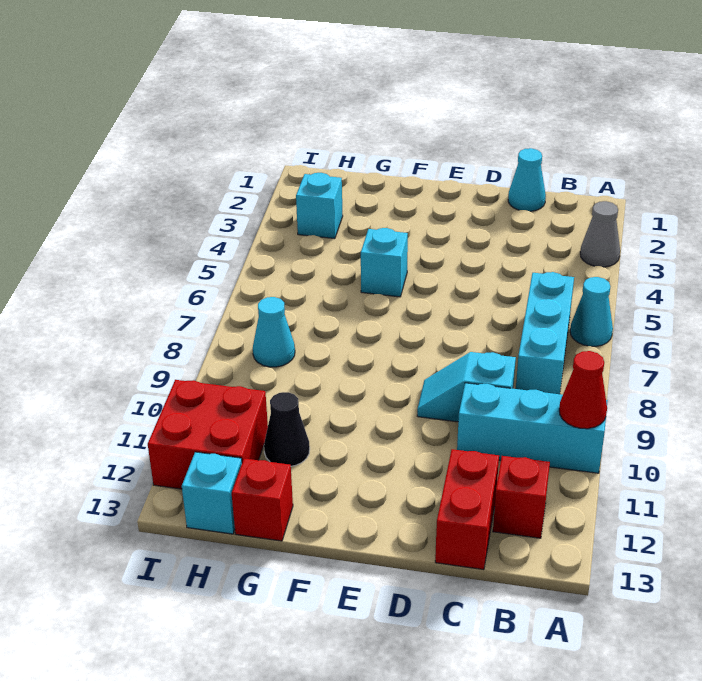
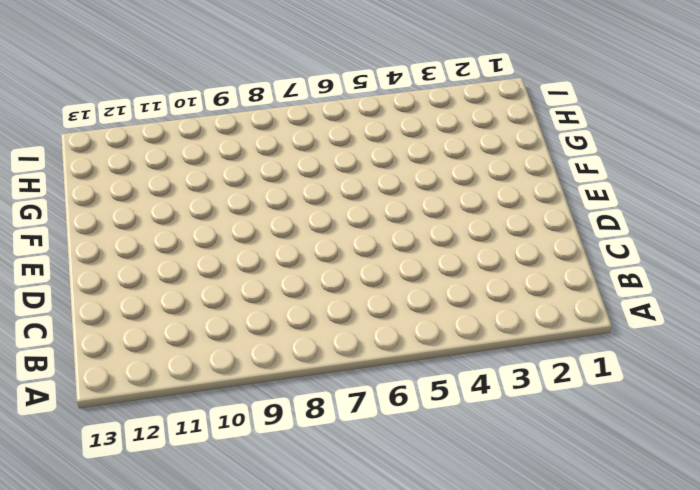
none -> grey cone A3 level 1
none -> cyan cone A6 level 1
none -> cyan brick A10:C10 level 1

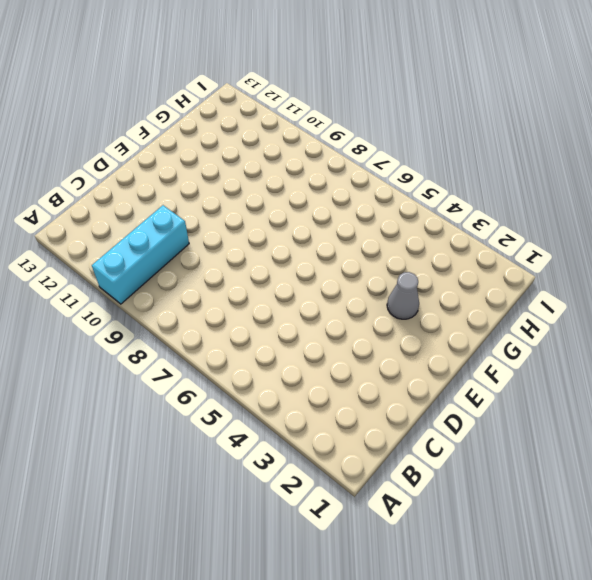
grey cone F3 level 1 -> grey cone A3 level 1
none -> cyan cone A6 level 1
none -> cyan brick B6:B8 level 1
none -> red brick B12 level 1

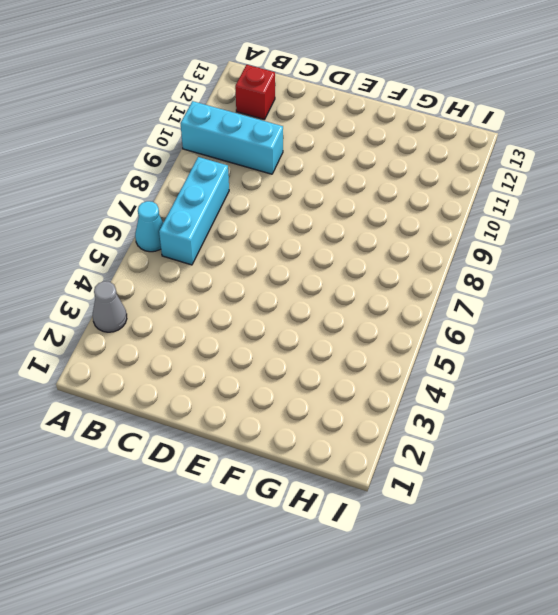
none -> cyan cone C1 level 1
none -> cyan slope C9:D9 level 1 top C
none -> red brick C12:C13 level 1

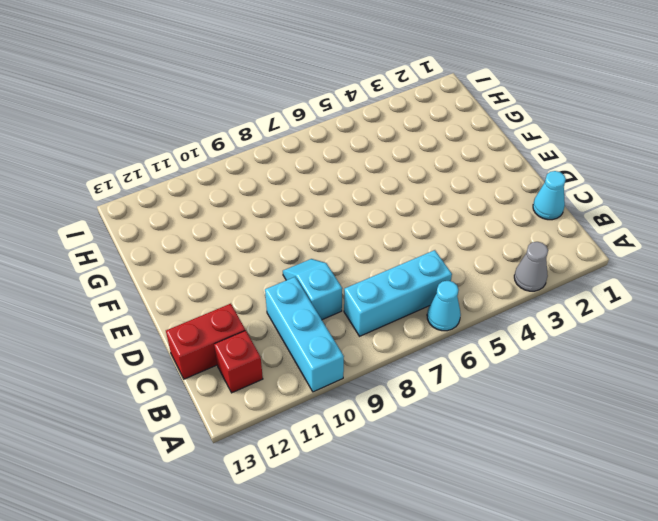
none -> cyan brick F5 level 1
none -> black cone G11 level 1
none -> red brick G13 level 1

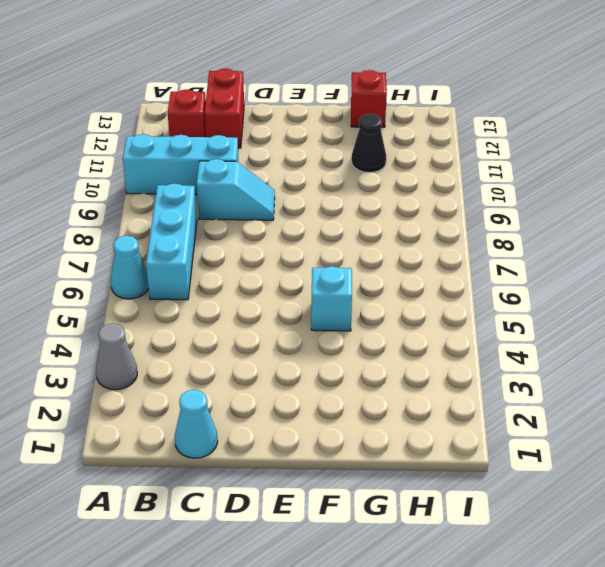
none -> cyan brick H3 level 1
none -> cyan cone H8 level 1
none -> red brick H11:I12 level 1

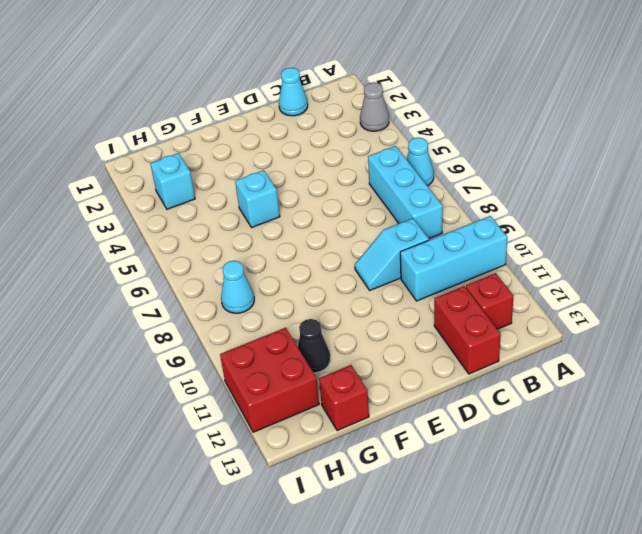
none -> cyan brick H13 level 1
none -> red cone A10 level 2

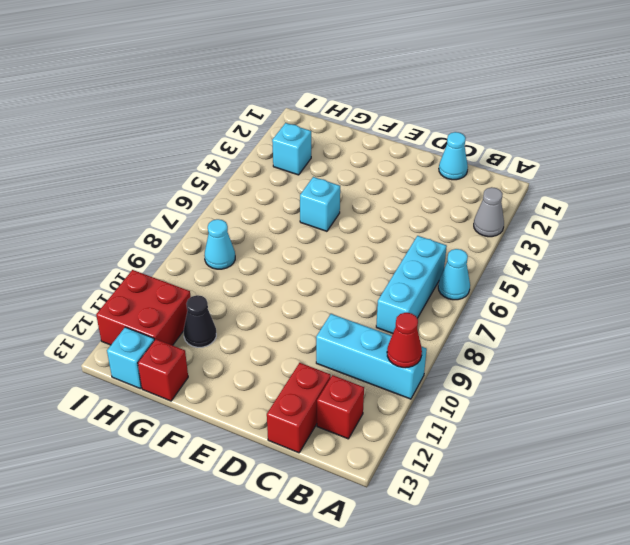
none -> cyan slope C9:D9 level 1 top C

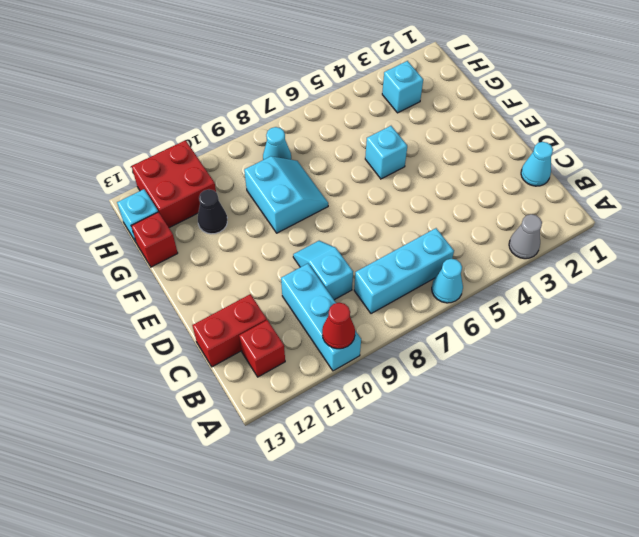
cyan slope F8:G9 level 1 top 9 -> none

